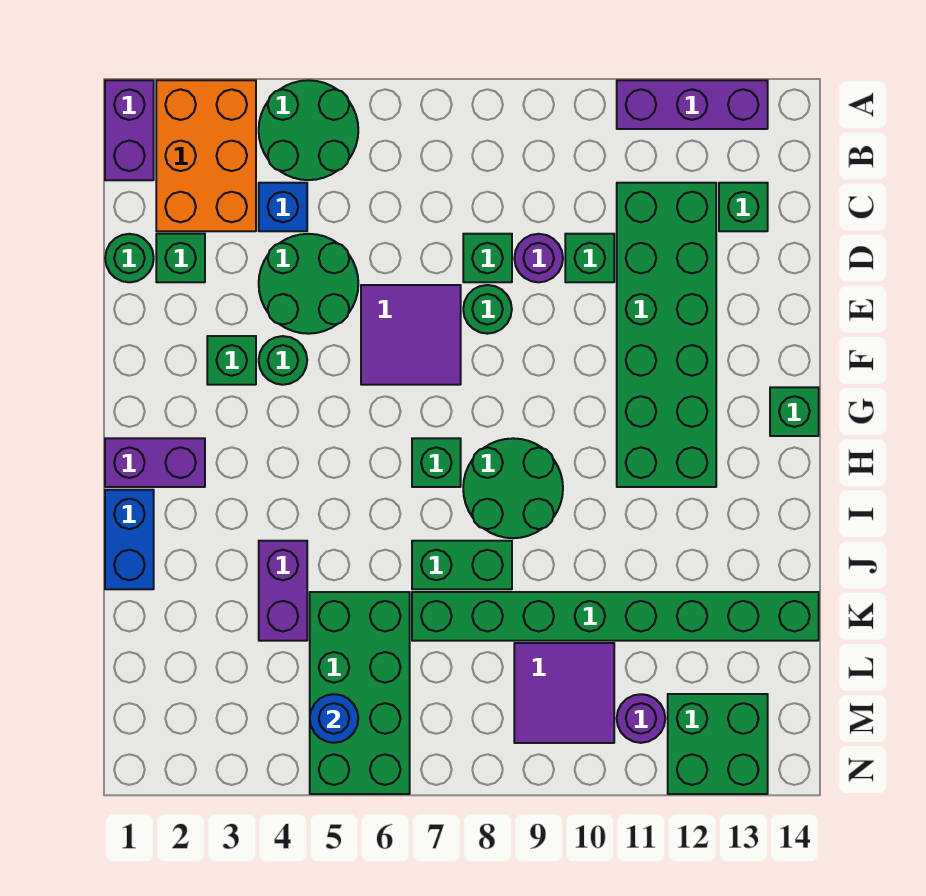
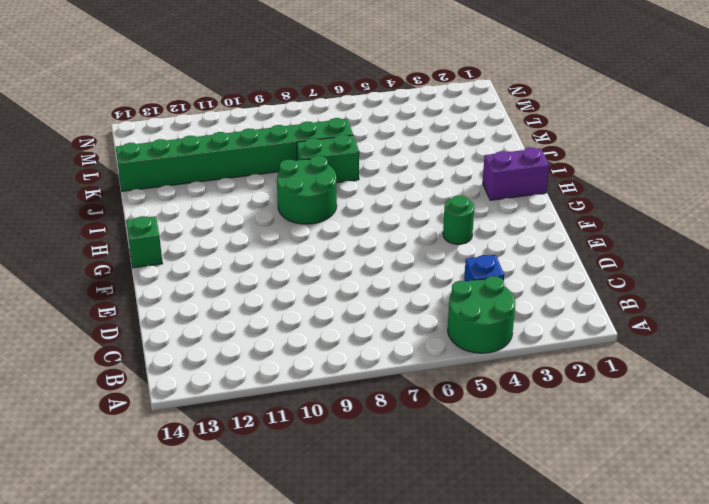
none -> purple brick A1:B1 level 1
none -> orange brick A2:C3 level 1
none -> purple brick A11:A13 level 1
none -> green brick C11:H12 level 1

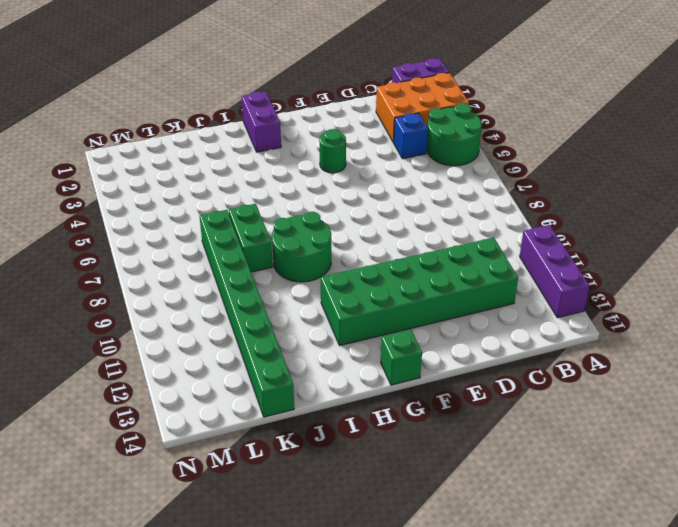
none -> green brick C13 level 1
none -> green round brick D1 level 1
none -> green brick D2 level 1
none -> green round brick D4:E5 level 1

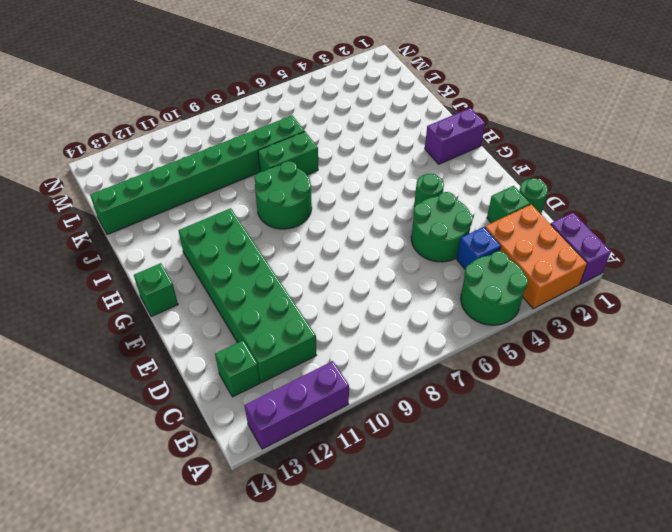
none -> green brick D8 level 1
none -> purple round brick D9 level 1
none -> green brick D10 level 1
none -> purple tile E6:F7 level 1

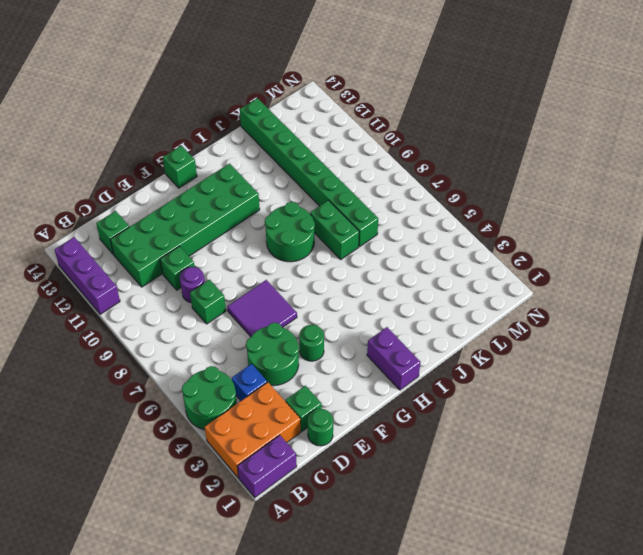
none -> green round brick E8 level 1
none -> green brick F3 level 1
none -> green brick H7 level 1
none -> blue brick I1:J1 level 1

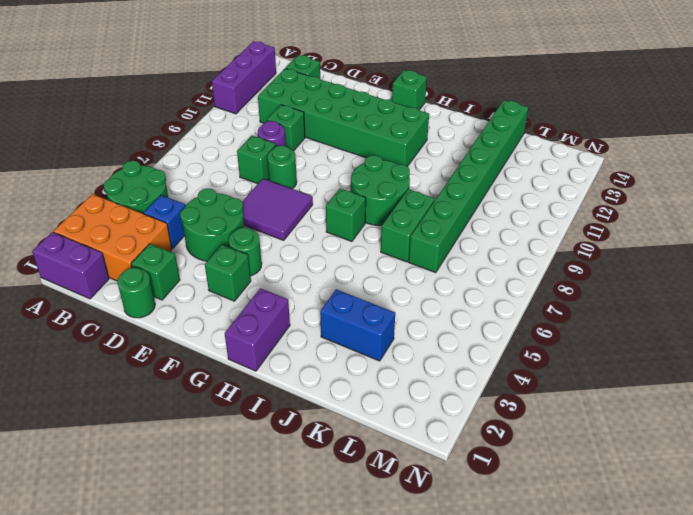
blue brick J3:K3 level 1 -> blue brick I1:J1 level 1
none -> purple brick J4:K4 level 1
none -> green brick K5:N6 level 1
none -> purple tile L9:M10 level 1
none -> purple round brick M11 level 1

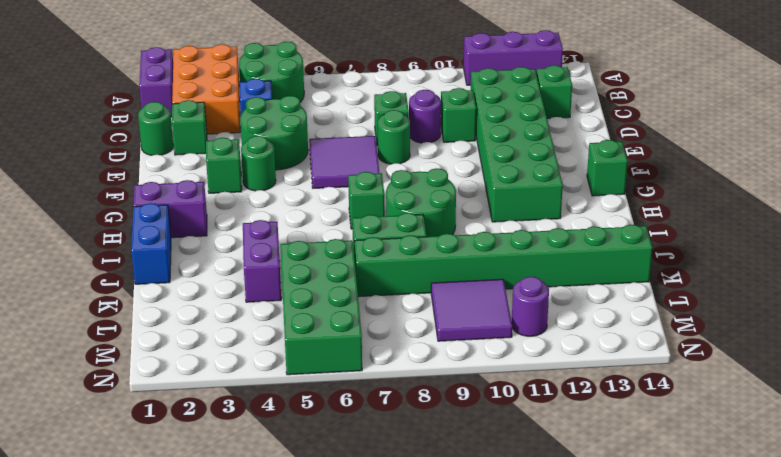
none -> green brick M12:N13 level 1
none -> blue round brick M5 level 2

